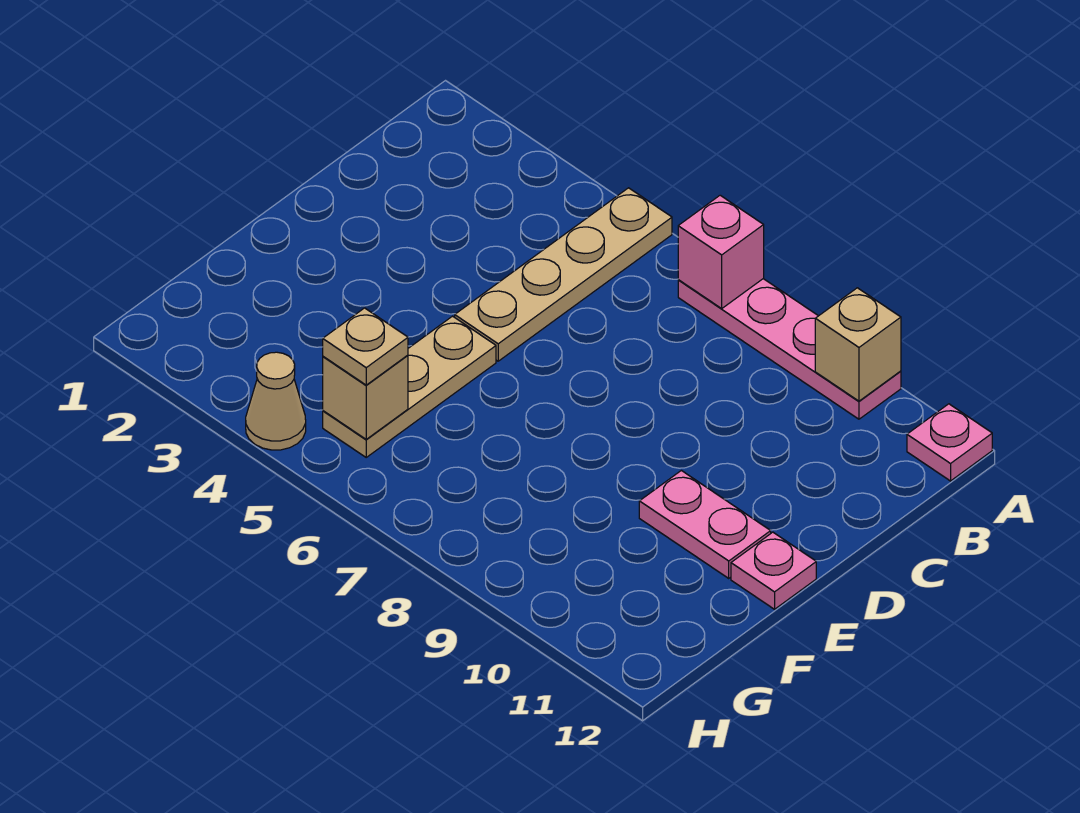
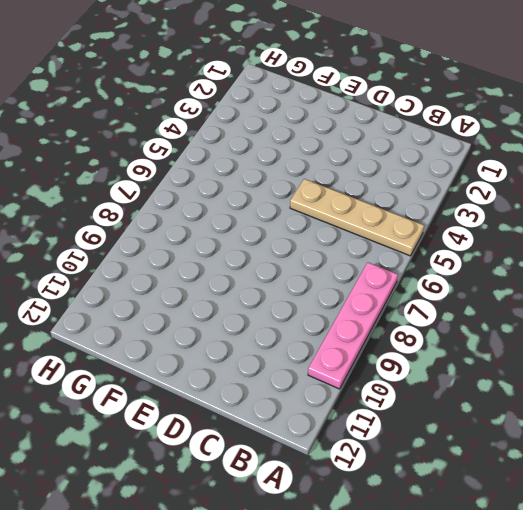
none -> pink plate A12 level 1
none -> tan plate E5:G5 level 1

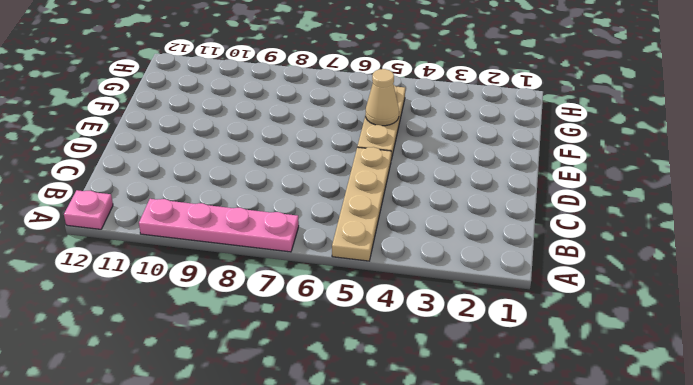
tan cone F5 level 2 -> tan cone H4 level 1
none -> pink plate E10:E11 level 1
none -> pink plate E12 level 1

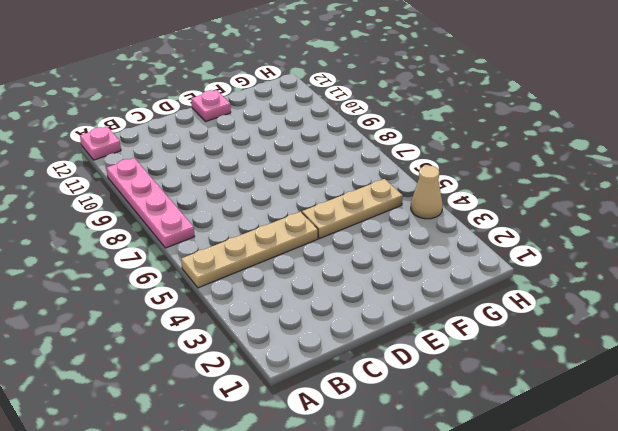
none -> pink plate E10:E11 level 1
none -> pink brick A7 level 2

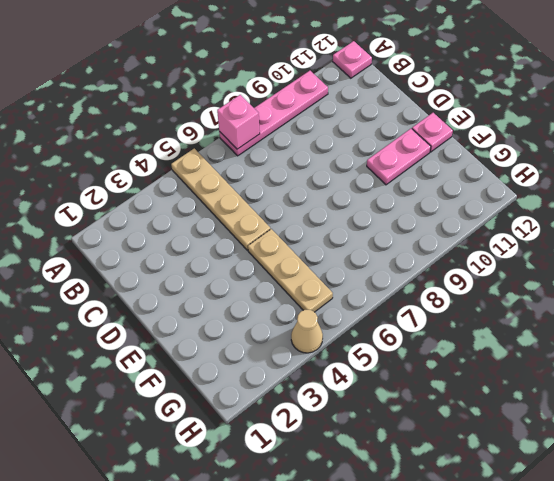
none -> tan brick A10 level 2
none -> tan brick G5 level 2

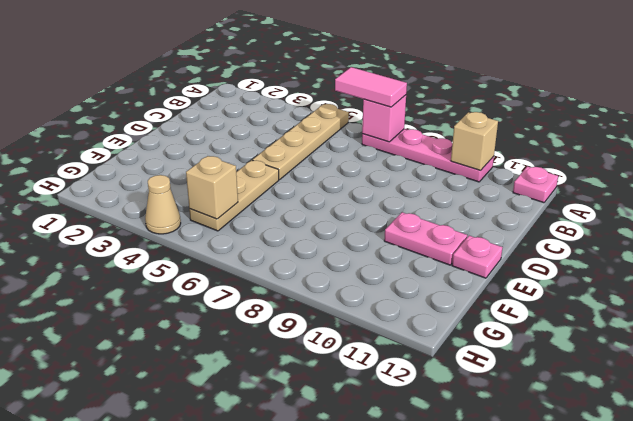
pink tile A6:A7 level 3 -> none
none -> tan plate G5 level 3

